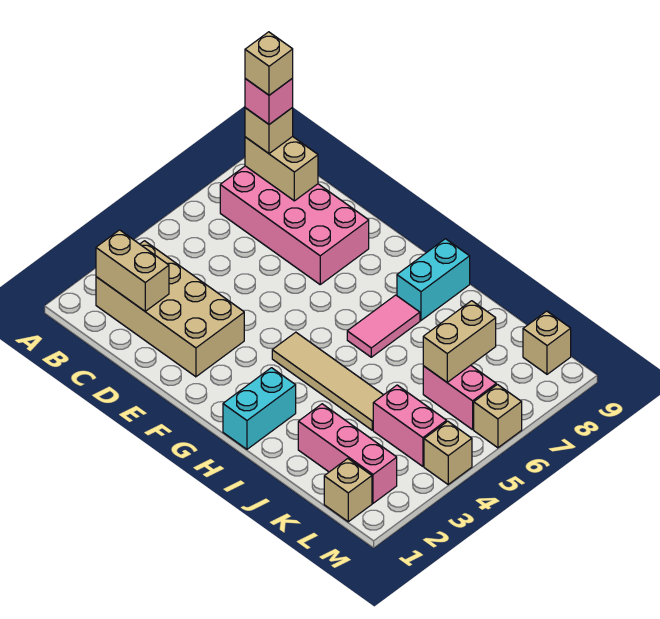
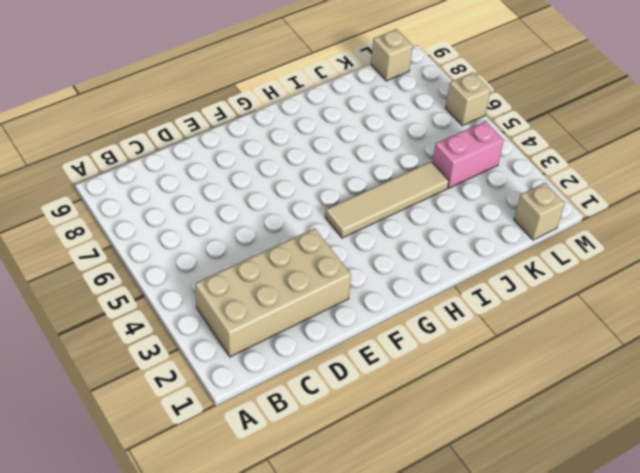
none -> pink brick B7:E8 level 1
none -> cyan brick H1:H2 level 1
none -> pink tile H6:H7 level 1

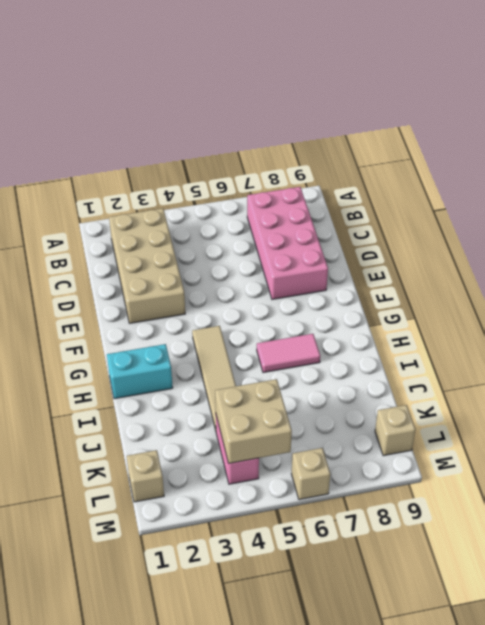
tan brick K4:L5 level 2 -> none
none -> cyan brick H8:H9 level 1
none -> pink brick J2:L2 level 1
none -> pink brick K6:L6 level 1

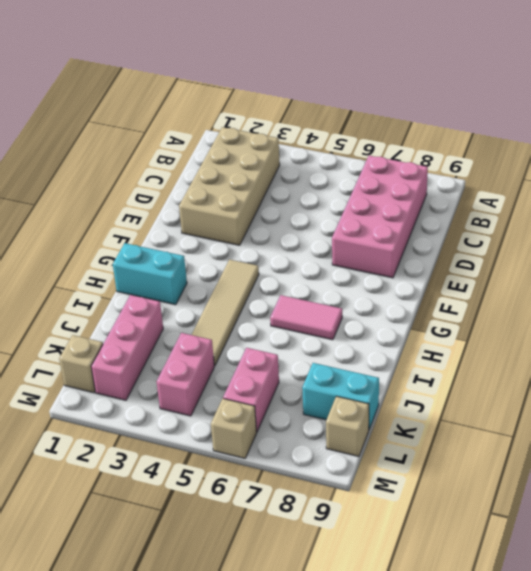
cyan brick K8:K9 level 1 -> cyan brick H8:H9 level 1
none -> tan brick M4 level 1
none -> tan brick B2:C2 level 2
none -> tan brick B8:C8 level 2

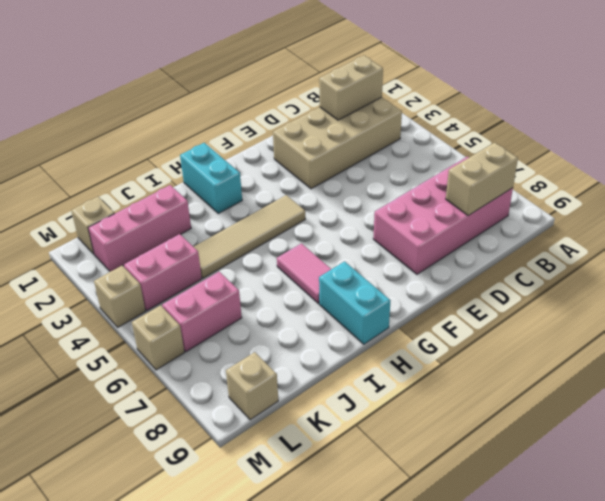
none -> tan brick K6:K7 level 2
none -> tan brick B8 level 3
none -> pink brick B8 level 4

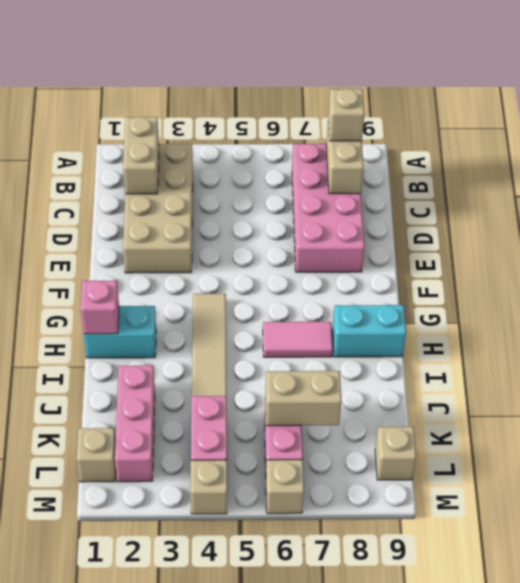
pink brick H1 level 2 -> pink brick B8 level 4
none -> tan brick B8 level 5

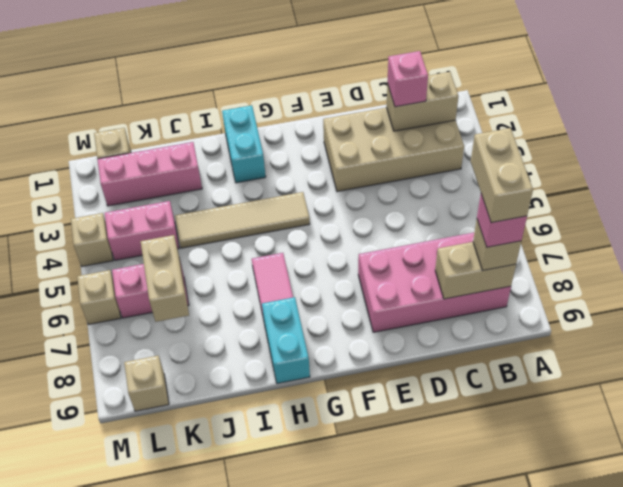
tan brick B7:B8 level 5 -> tan brick B8 level 5
pink brick C2 level 3 -> none

